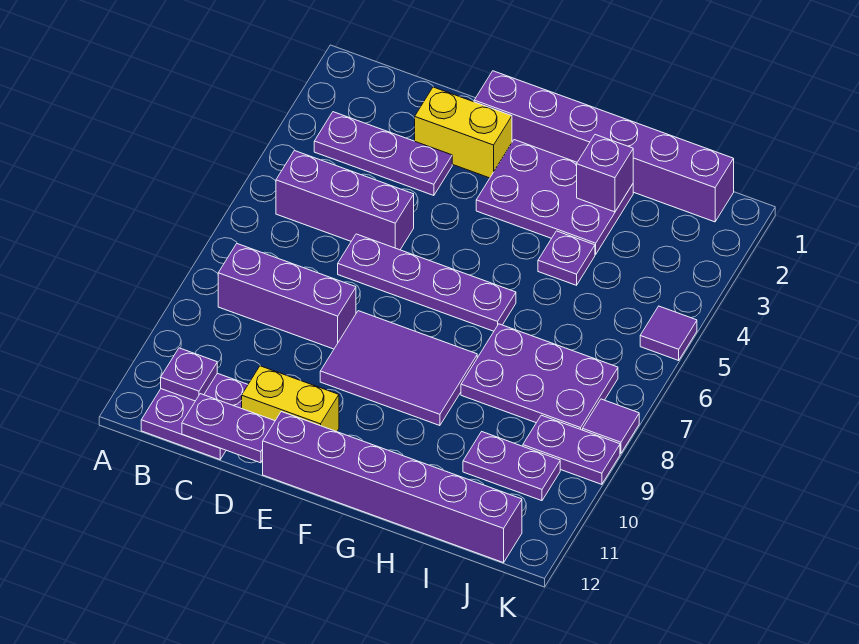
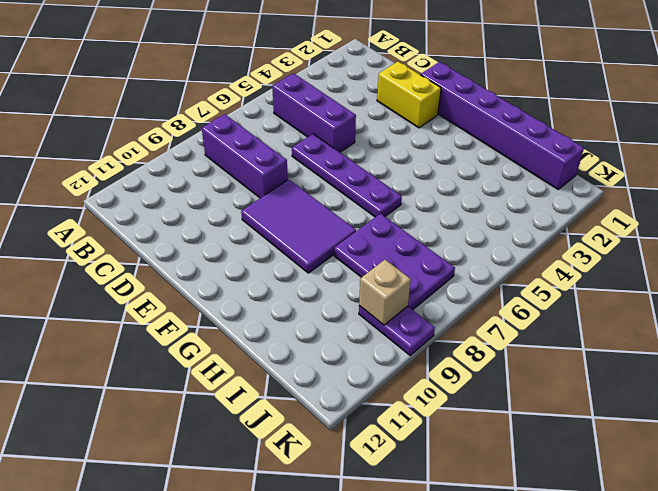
tan brick J9 level 2 -> none
none -> purple plate B3:D3 level 1
none -> purple plate B11:C12 level 1
none -> yellow brick D11:E11 level 1

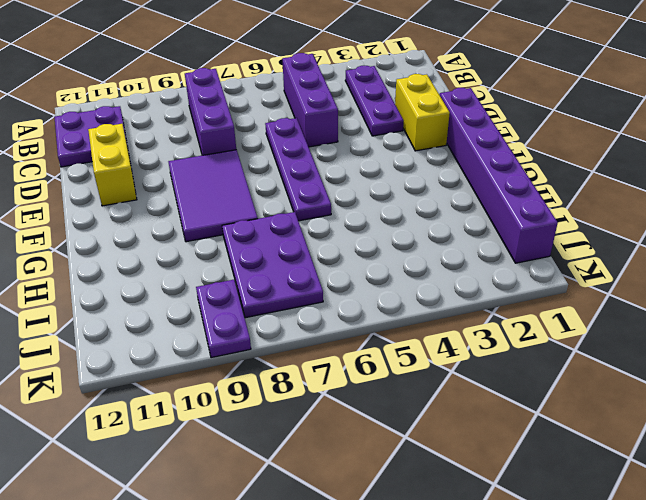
none -> purple brick E12:J12 level 1
none -> purple plate F2:H3 level 1
none -> purple plate H4 level 1

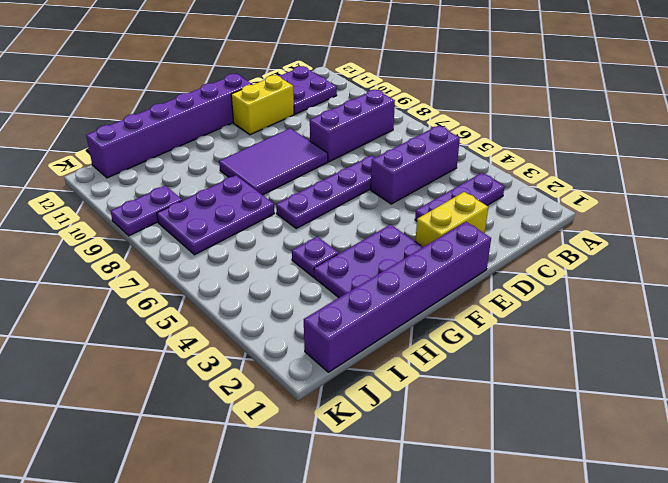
none -> purple plate I10:J10 level 1
none -> purple tile K5 level 1
none -> purple tile K8 level 1

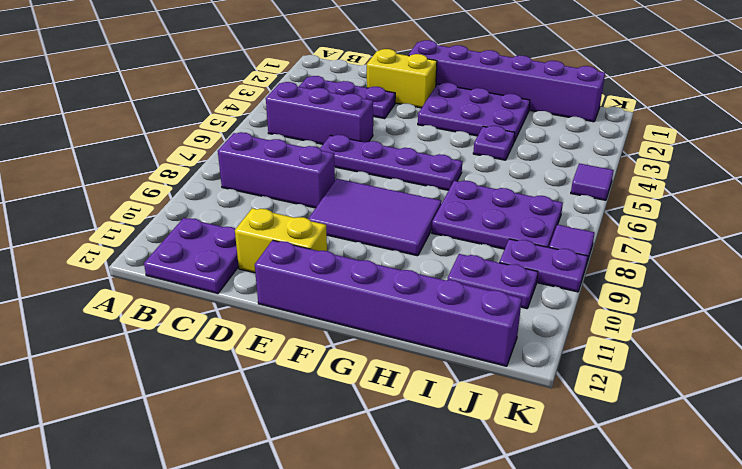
none -> purple plate B11 level 2
none -> purple plate C12:D12 level 2
none -> purple brick H2 level 2

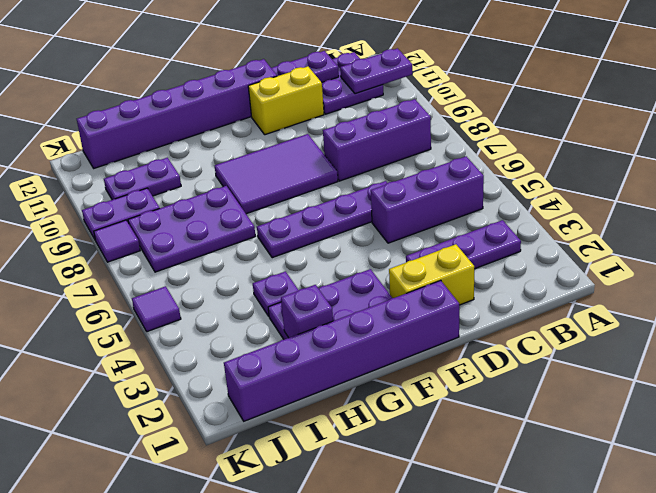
purple plate A11:B11 level 2 -> purple plate B11 level 2

